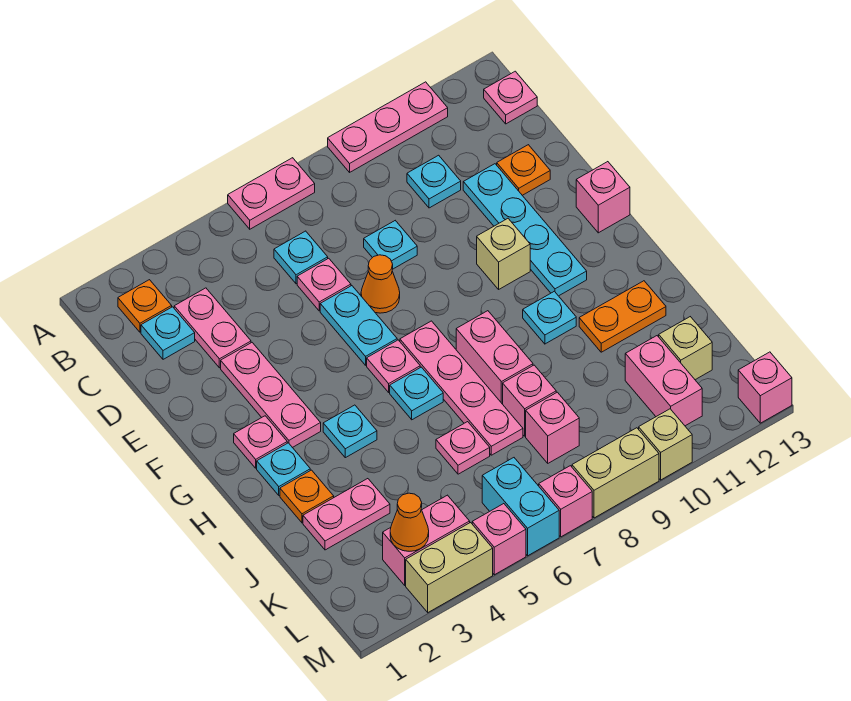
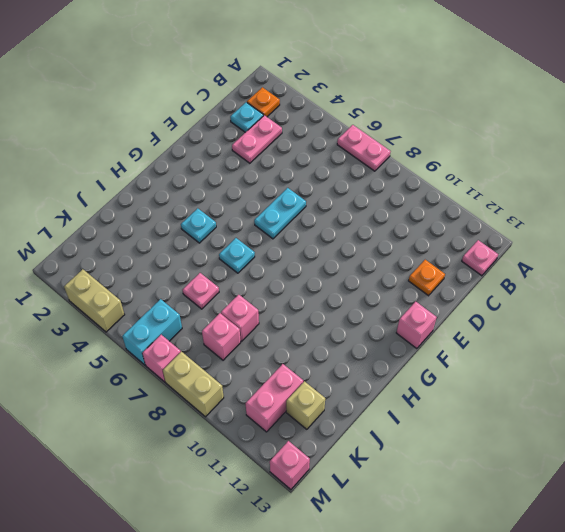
none -> pink plate A9:A11 level 1
none -> cyan plate C6 level 1
none -> cyan plate C10 level 1
none -> pink plate D6 level 1

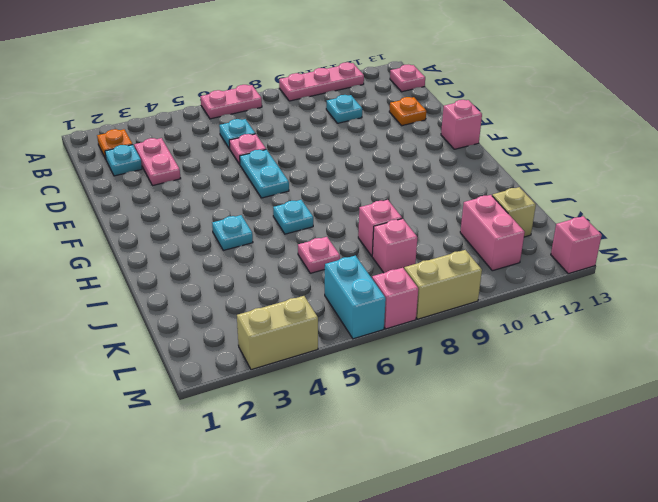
none -> cyan plate D8 level 1
none -> cyan plate D11:G11 level 1
none -> pink plate E3:G3 level 1
none -> orange cone E7 level 1

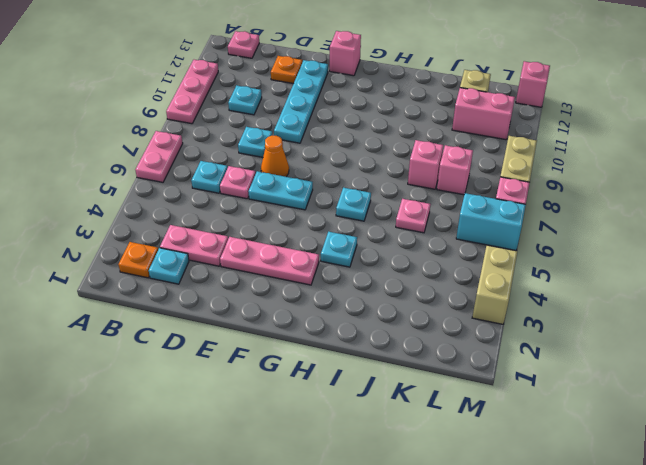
cyan plate E9:E12 level 1 -> cyan plate D11:G11 level 1
none -> tan brick F10 level 1
none -> pink plate G2 level 1
none -> pink plate G6 level 1
none -> pink plate G7:J7 level 1

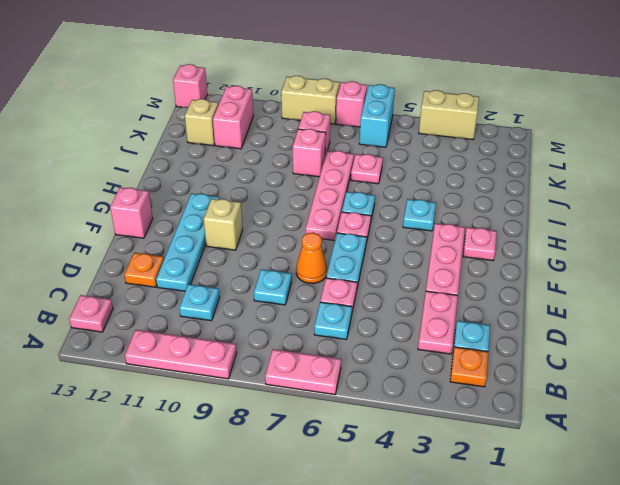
none -> cyan plate H2 level 1
none -> pink brick H8:I8 level 1
none -> cyan plate H10 level 1
none -> orange plate I2 level 1

